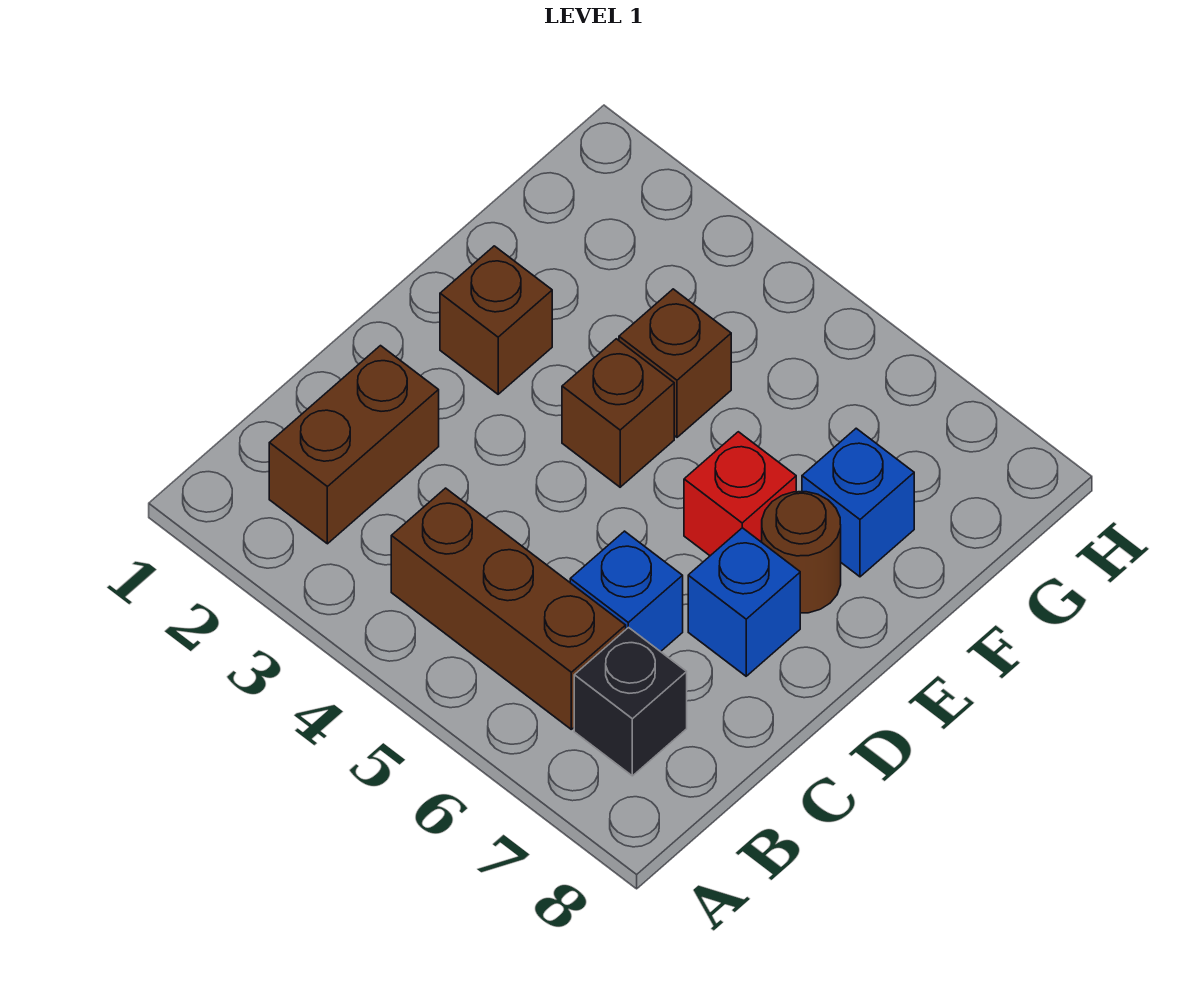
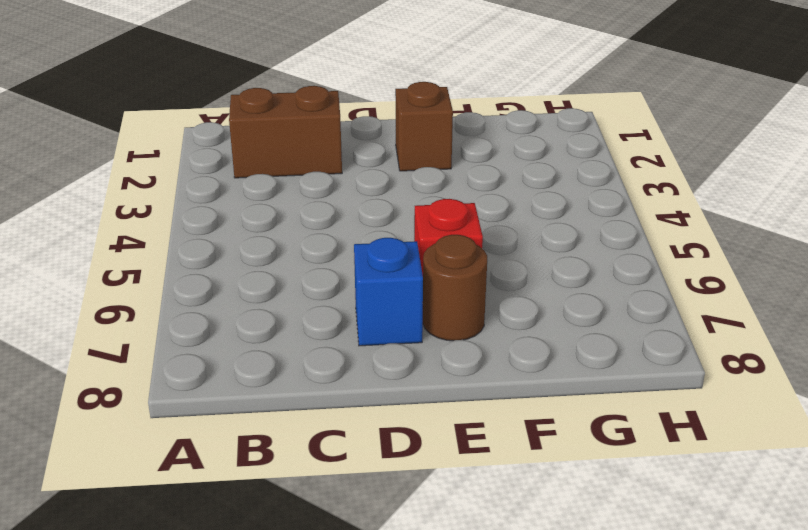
none -> brown brick B4:B6 level 1
none -> black brick B7 level 1

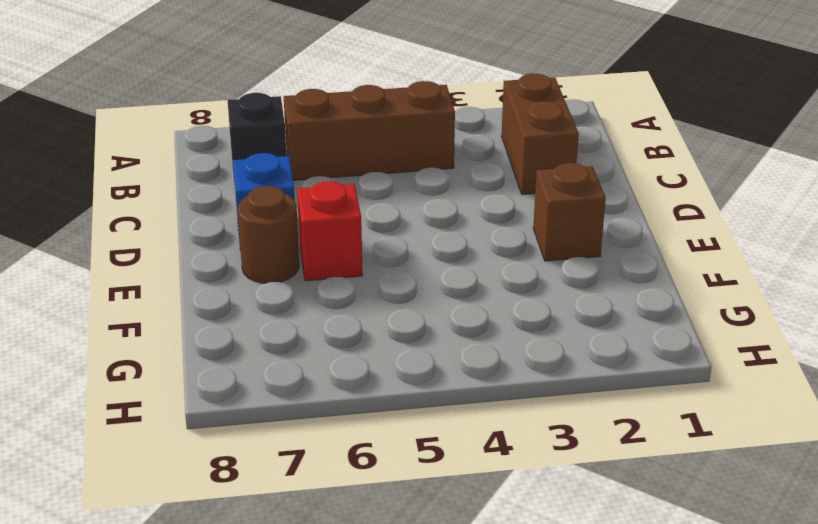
none -> blue brick C6 level 1
none -> brown brick E4 level 1

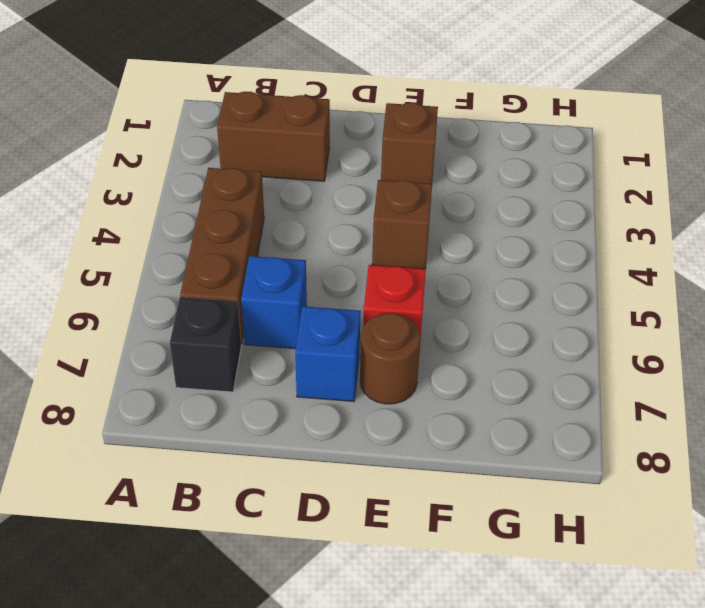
none -> brown brick F4 level 1
none -> blue brick F7 level 1

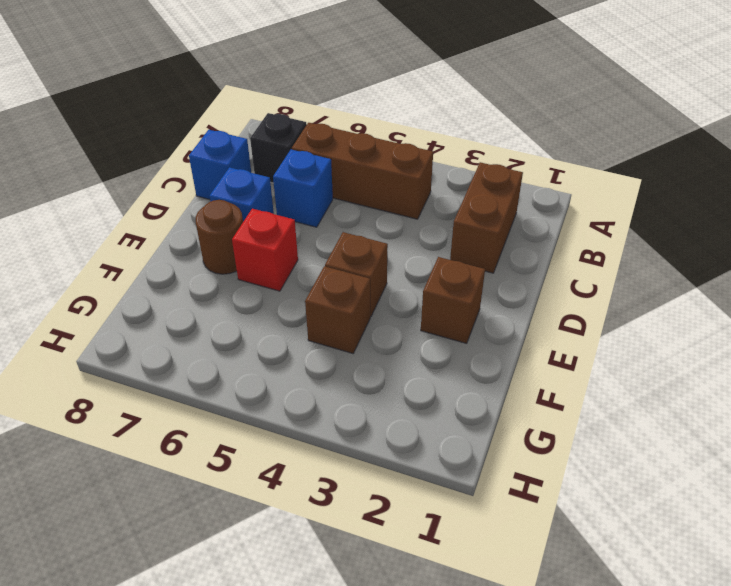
blue brick C8 level 1 -> blue brick F7 level 1

